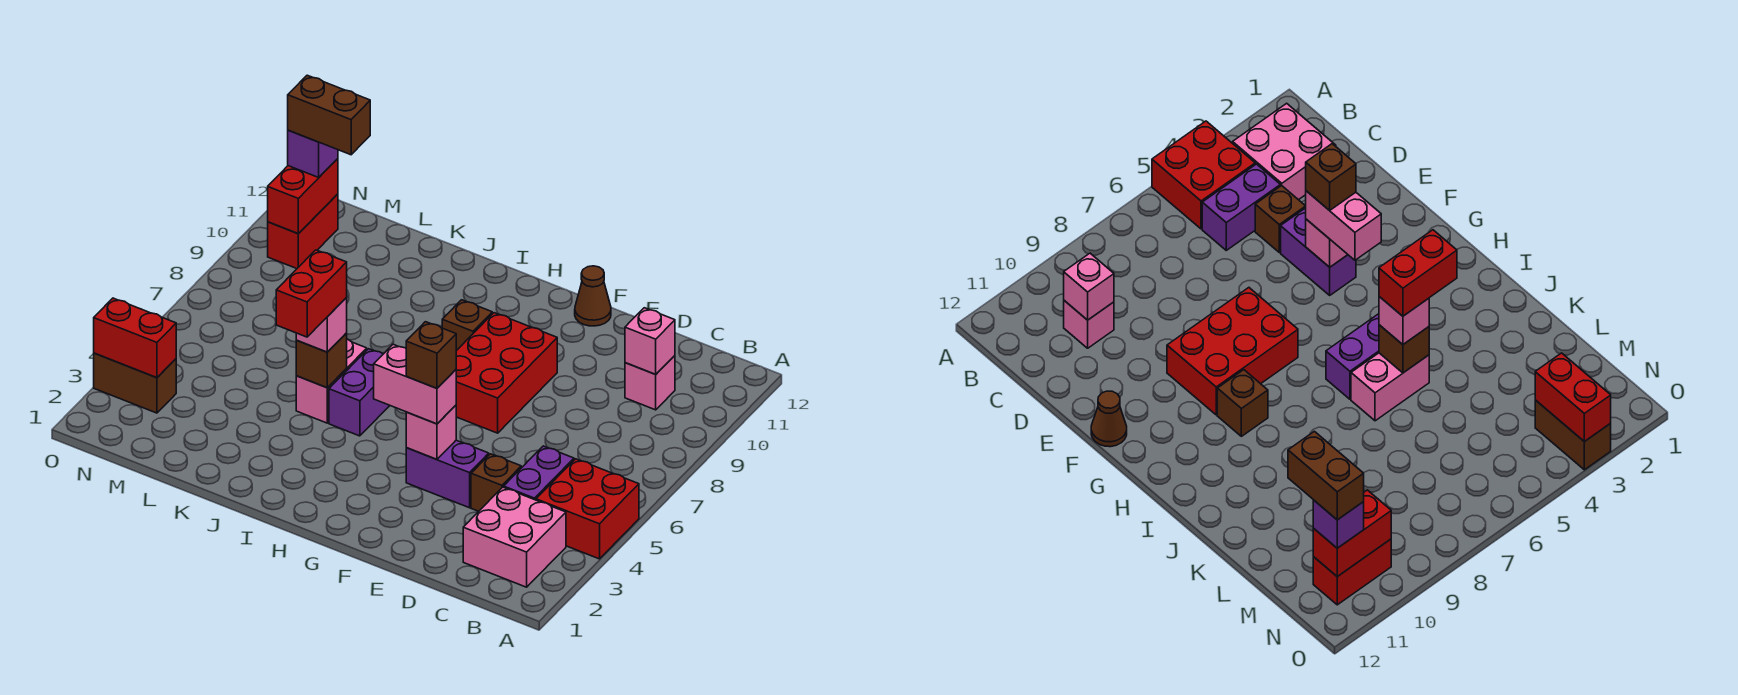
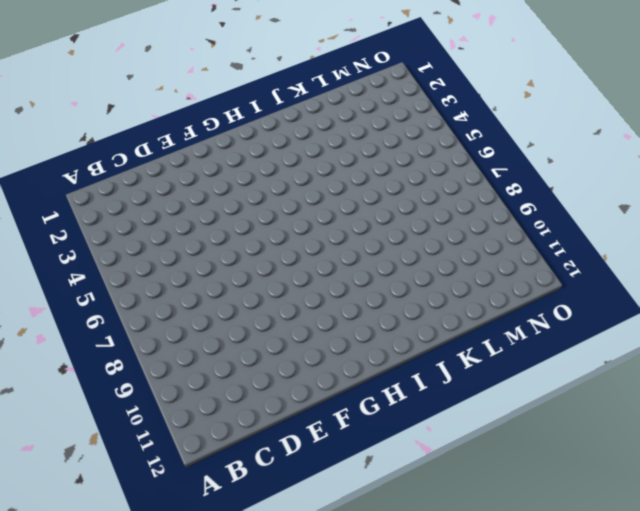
none -> red brick A4:B5 level 1
none -> pink brick B2:C3 level 1
none -> purple brick C4:C5 level 1

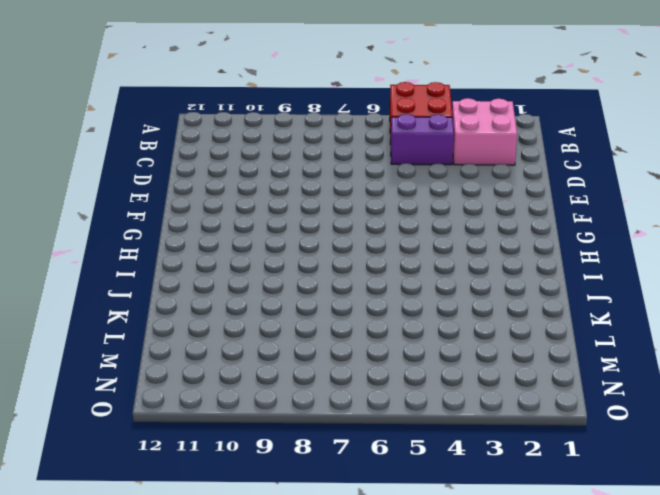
none -> pink brick C10 level 1
none -> brown brick D4 level 1
none -> purple brick E4:F4 level 1

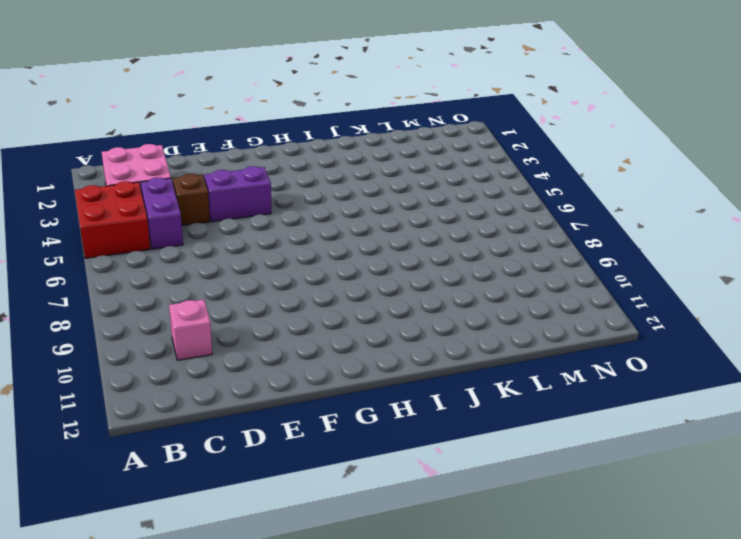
none -> red brick F7:G9 level 1
none -> brown cone F12 level 1
none -> brown brick H9 level 1

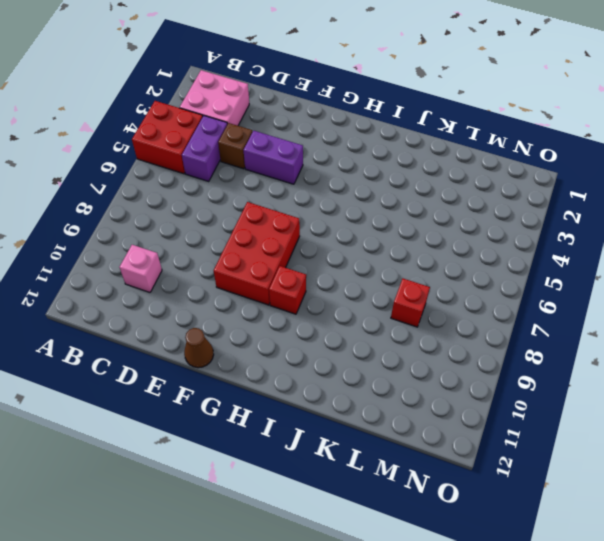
red brick H9 level 1 -> brown brick H9 level 1
red brick L8 level 1 -> none
none -> purple brick I5:I6 level 1
none -> pink brick J5:J6 level 1
none -> brown brick N3:O3 level 1

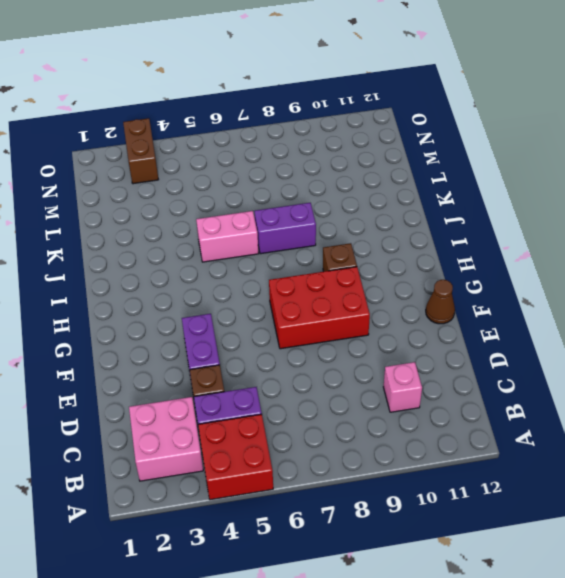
purple brick J7:J8 level 1 -> purple brick I5:I6 level 1
none -> red brick N10:N11 level 1
none -> pink brick C10 level 2
none -> pink brick F4 level 2

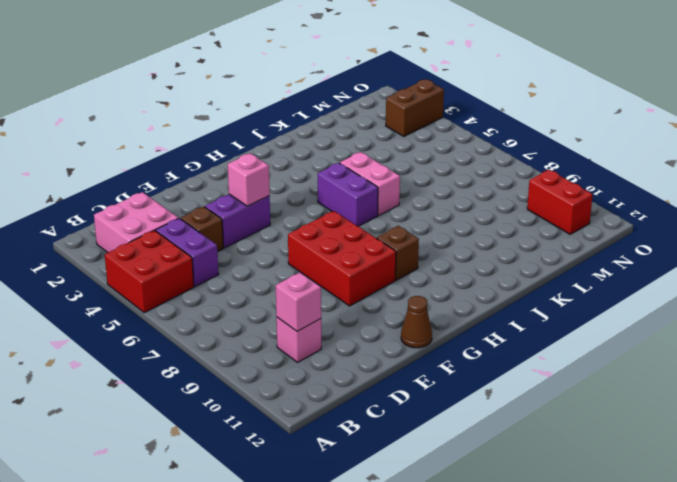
none -> brown brick J5 level 2
none -> red brick N3:O3 level 2
none -> red brick N10:N11 level 2

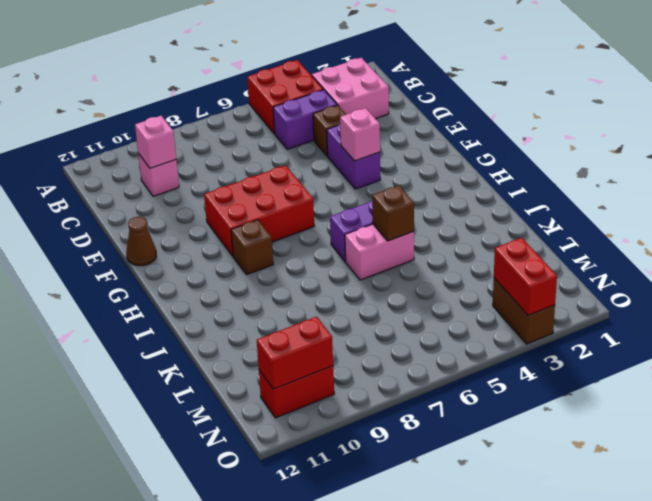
none -> pink brick F4:G4 level 3
none -> pink brick J5 level 3
none -> purple brick N11 level 3

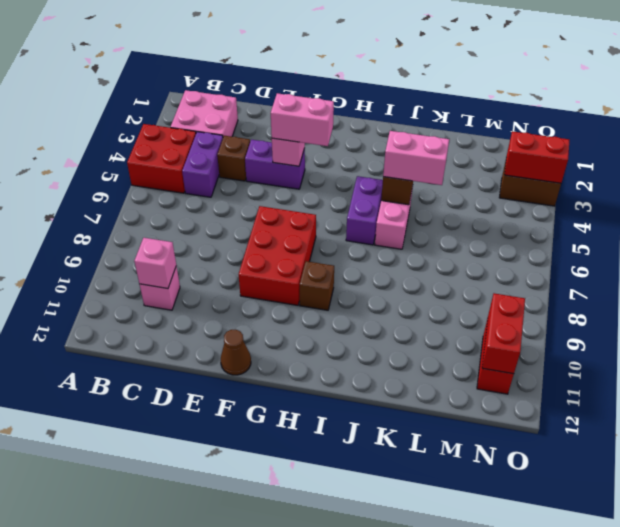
pink brick J5:K5 level 3 -> pink brick J5 level 3
none -> purple brick N11 level 3
none -> brown brick F4 level 4
none -> red brick J4:J5 level 4

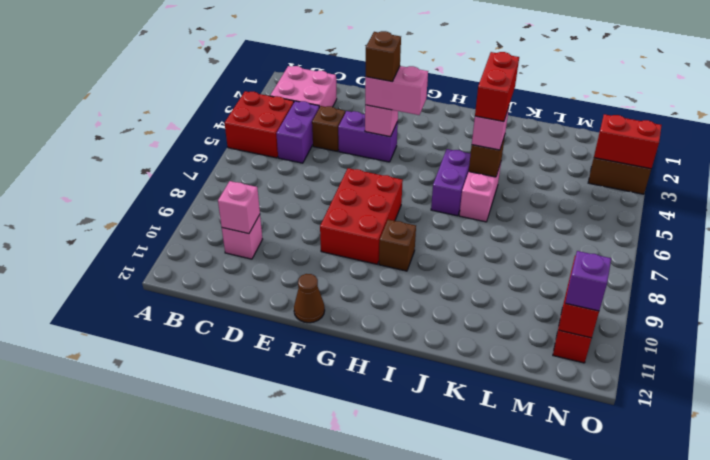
none -> brown brick M11:N11 level 4

